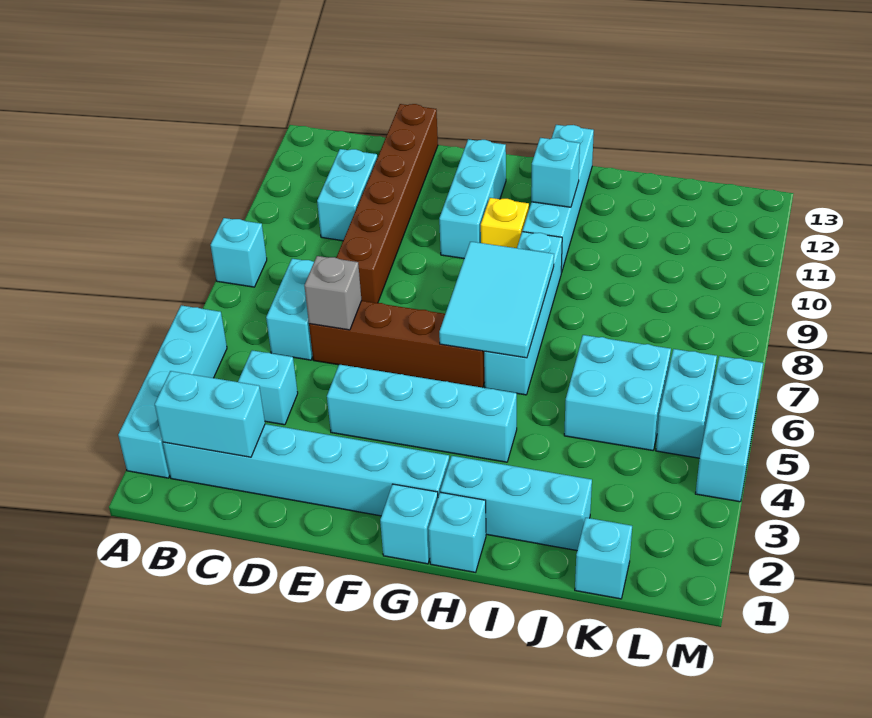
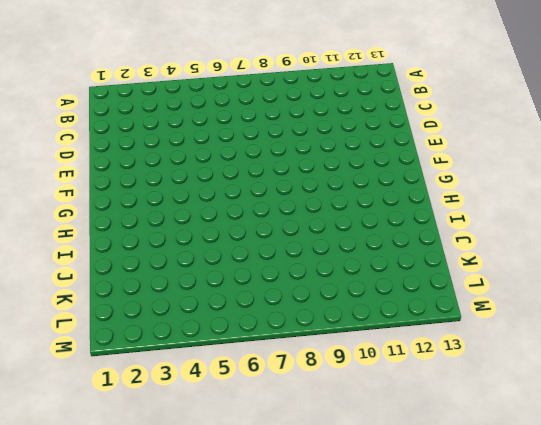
none -> cyan brick A2:A5 level 1
none -> cyan brick A8 level 1
none -> cyan brick B2:G2 level 1

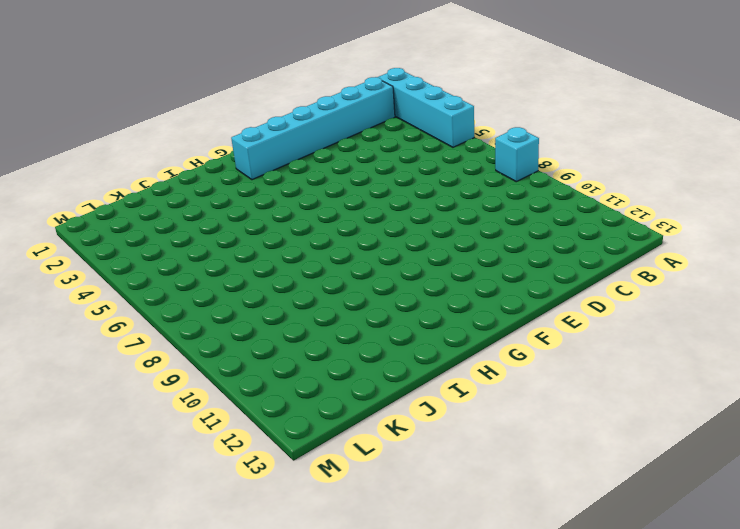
none -> cyan brick C4 level 1
none -> cyan brick C6:C7 level 1
none -> cyan brick C10:C11 level 1

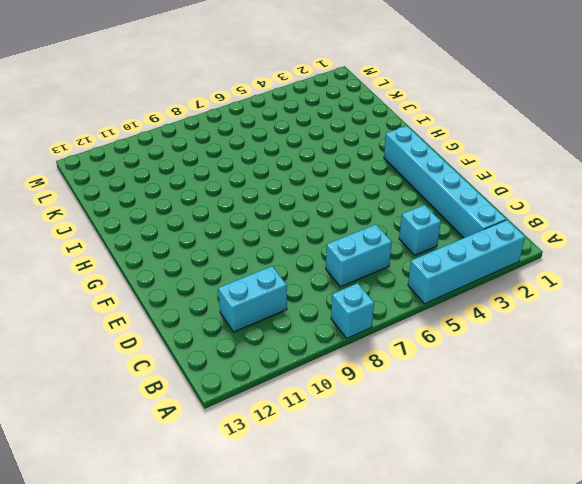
none -> brown brick D6:G6 level 1
none -> brown brick D8:D13 level 1
none -> cyan brick E4:H4 level 1

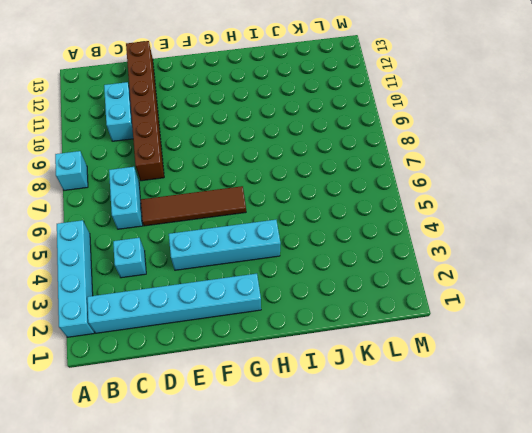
brown tile D6:G6 level 1 -> brown brick D6:G6 level 1
none -> cyan brick F10:F12 level 1
none -> cyan brick G1 level 1
none -> yellow brick G10 level 1

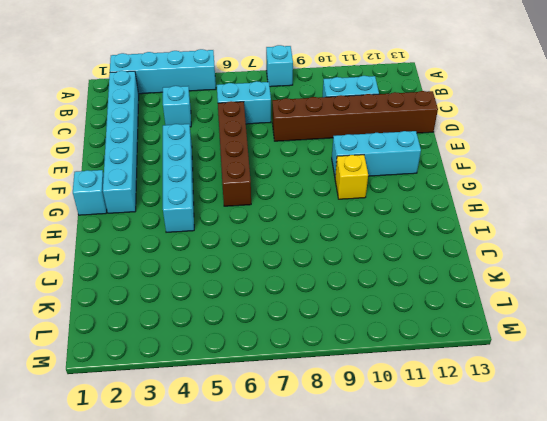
none -> cyan brick H1 level 1
none -> cyan brick H2:J2 level 1
none -> cyan brick H6:H9 level 1

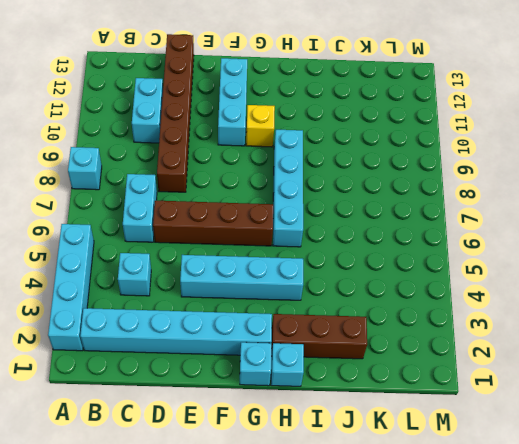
brown brick H2:J2 level 1 -> cyan brick H2:J2 level 1
none -> cyan brick H10:H13 level 1
none -> cyan brick J5:K6 level 1
none -> cyan brick K1 level 1

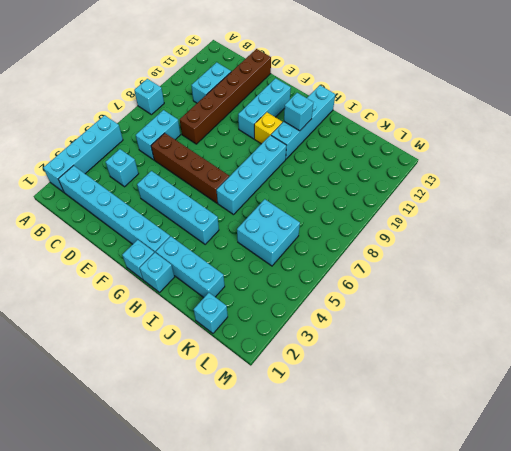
none -> cyan brick L5:L6 level 1
none -> cyan brick M4:M6 level 1
none -> cyan brick B2:C2 level 2

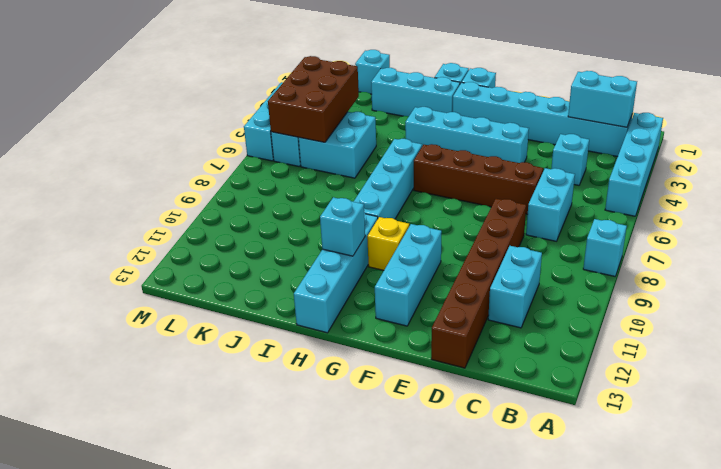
brown brick K4:L6 level 2 -> none
none -> grey brick D6 level 2
none -> cyan tile G6:H8 level 2

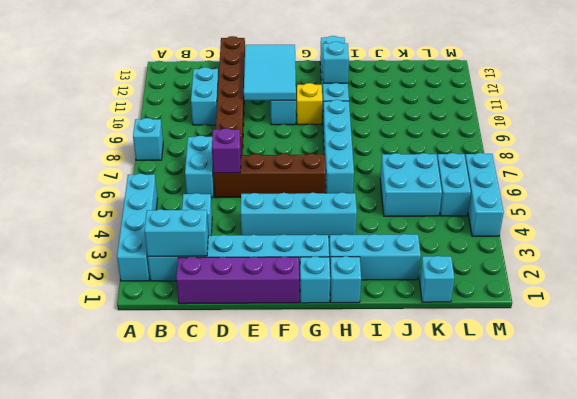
purple brick C1:F1 level 1 -> none
purple brick D6 level 2 -> grey brick D6 level 2
cyan tile E10:F12 level 2 -> cyan tile G6:H8 level 2

